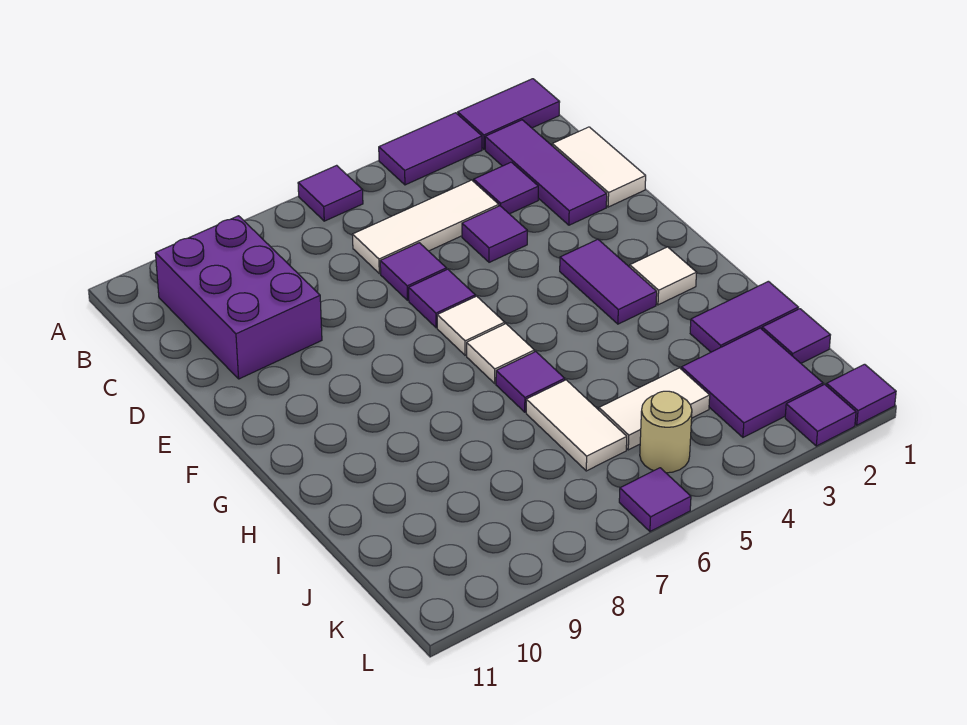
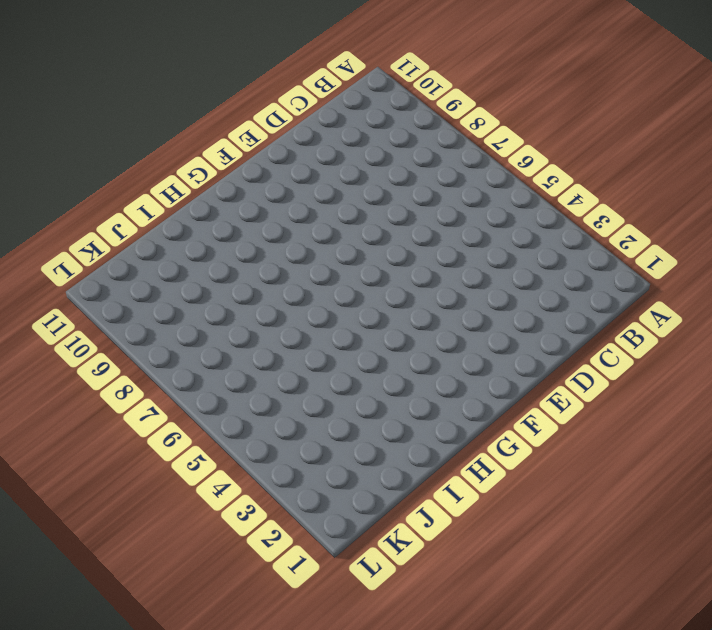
none -> purple tile A1:A2 level 1
none -> purple tile A3:A4 level 1
none -> purple tile A6 level 1

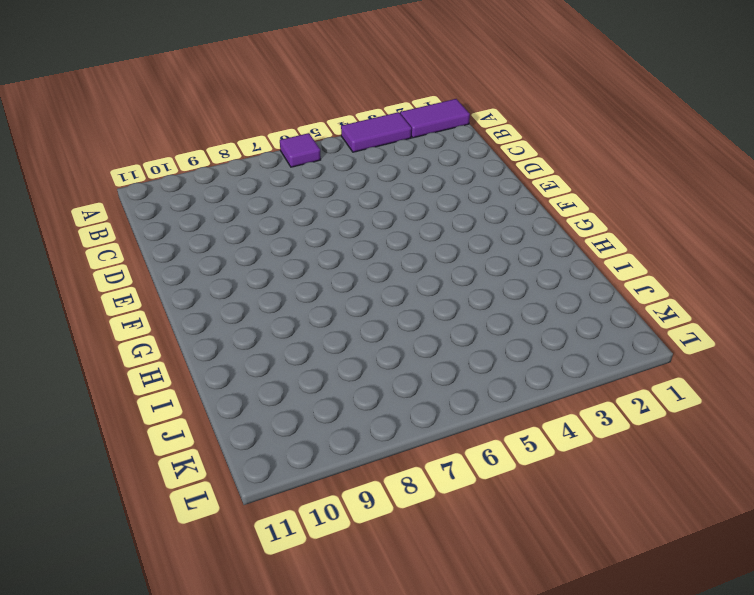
none -> purple tile B2:D2 level 1
none -> purple brick B9:D10 level 1
none -> white tile C1:D1 level 1

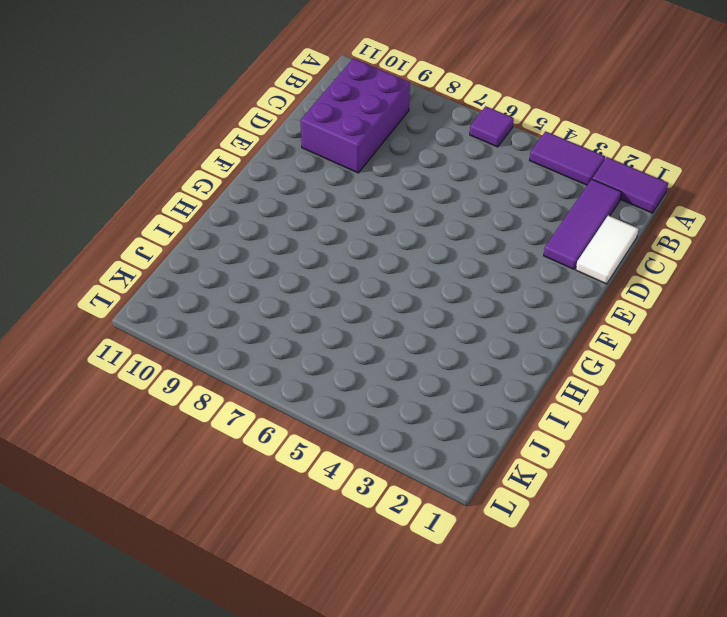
none -> purple tile C3 level 1
none -> white tile C4:C6 level 1
none -> purple tile D4 level 1

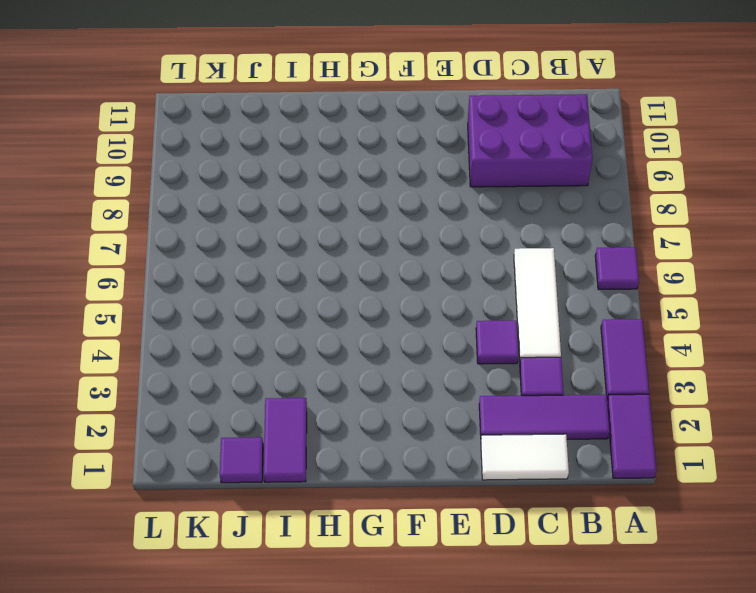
none -> purple tile D6 level 1
none -> purple tile E6 level 1
none -> purple tile F3:G3 level 1

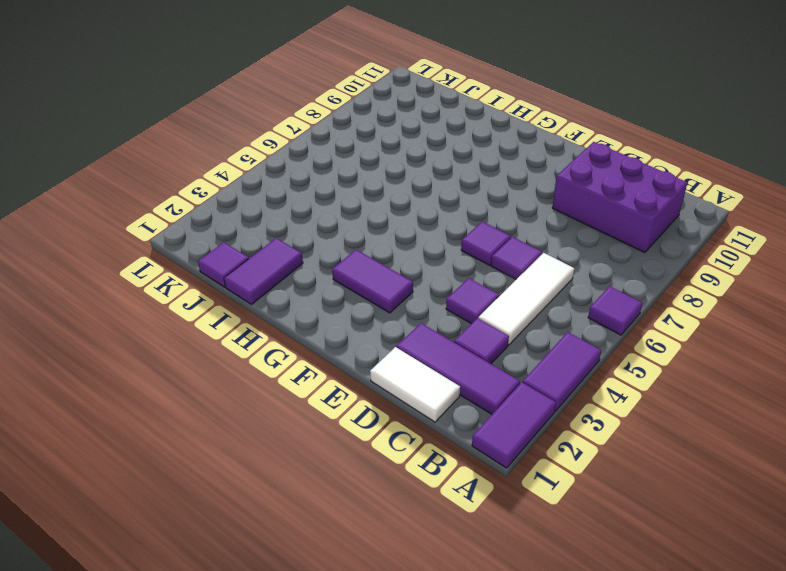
none -> white tile F6 level 1
none -> white tile G2 level 1
none -> white tile G6 level 1

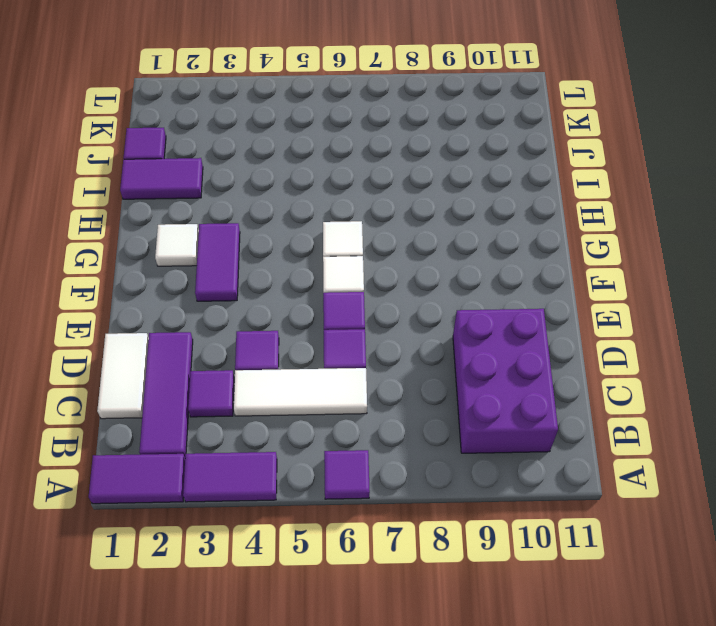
none -> purple tile H6 level 1
none -> white tile I6:J6 level 1
none -> purple tile J2:K3 level 1

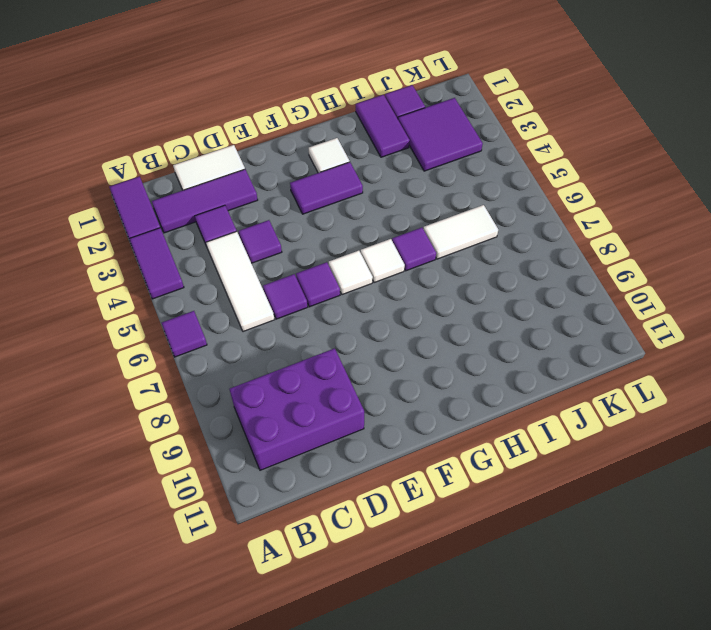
none -> white tile J4:J5 level 1
none -> tan round brick K5 level 1
none -> purple tile L1 level 1

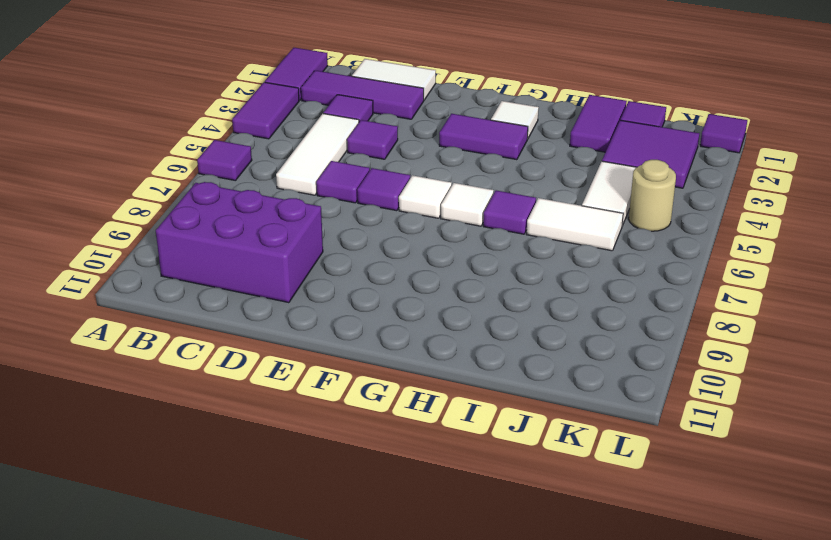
none -> purple tile L2 level 1
none -> purple tile L6 level 1

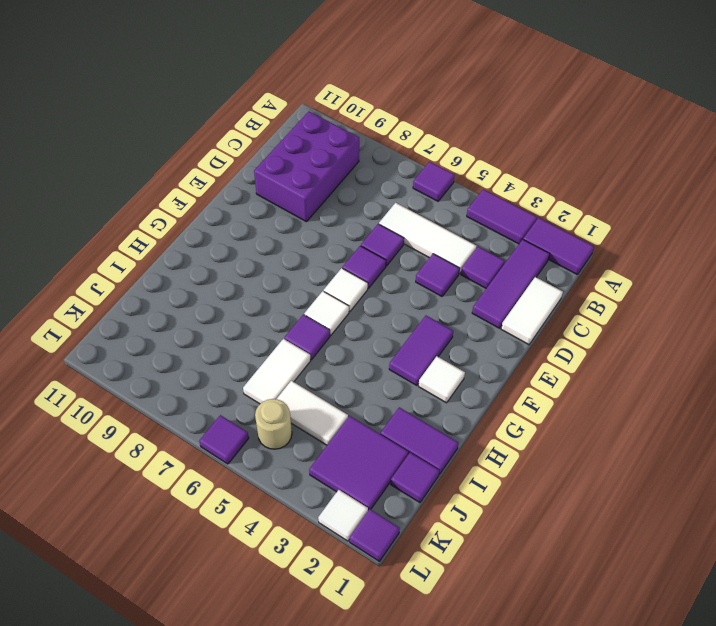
white tile L2 level 1 -> purple tile L2 level 1

